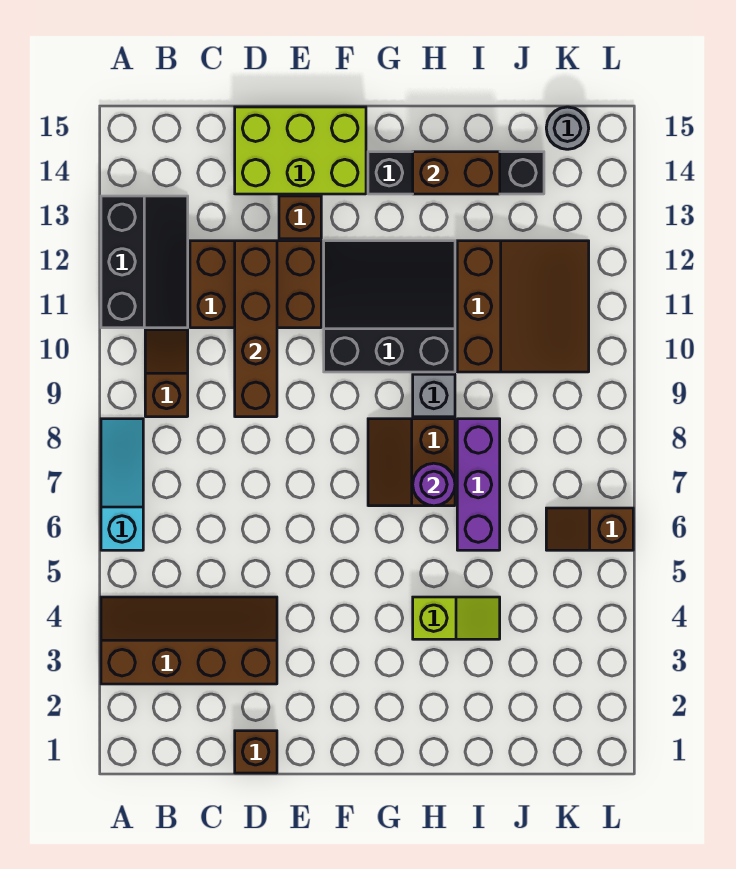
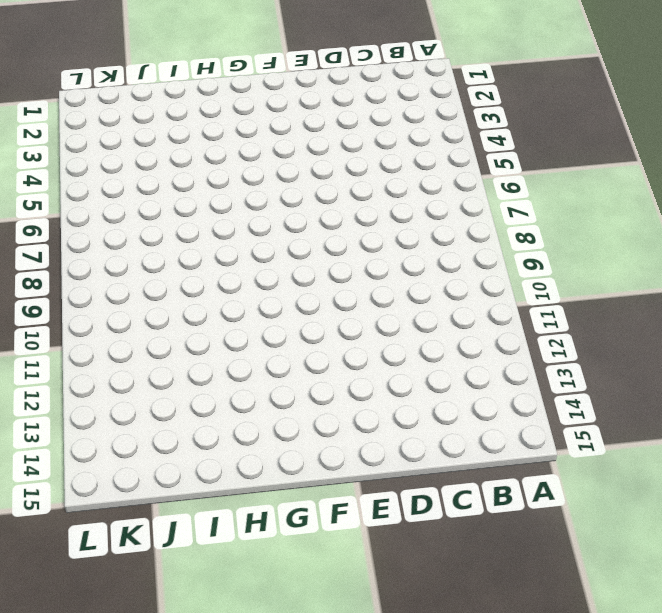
none -> brown slope A3:D4 level 1 top 3
none -> cyan slope A6:A8 level 1 top 6
none -> black slope A11:B13 level 1 top A

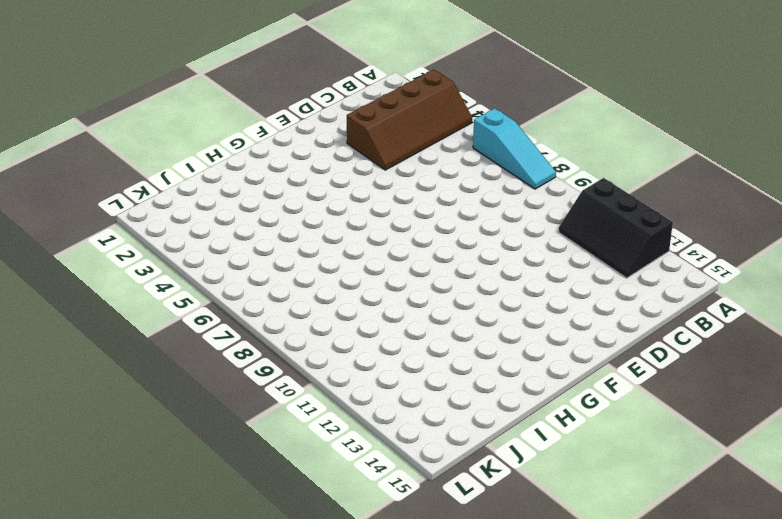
none -> brown slope B9:B10 level 1 top 9
none -> brown brick C11:E12 level 1
none -> brown brick D1 level 1

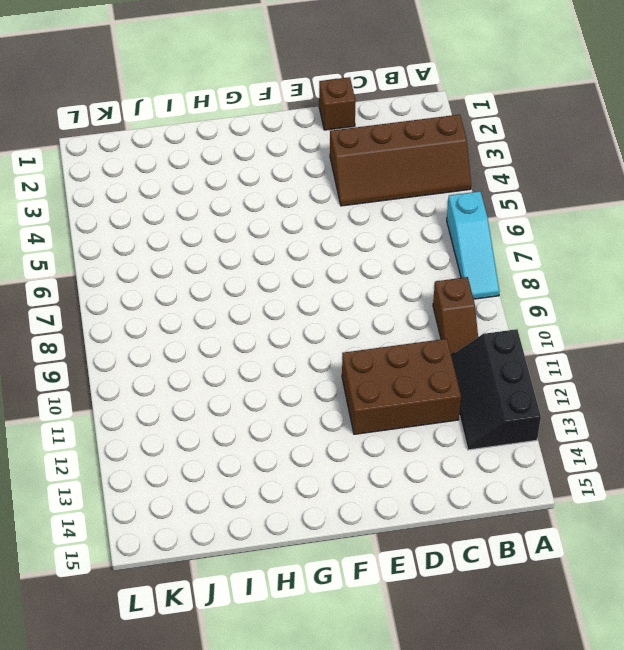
none -> lime brick D14:F15 level 1
none -> brown brick E13 level 1
none -> black slope F10:H12 level 1 top 10

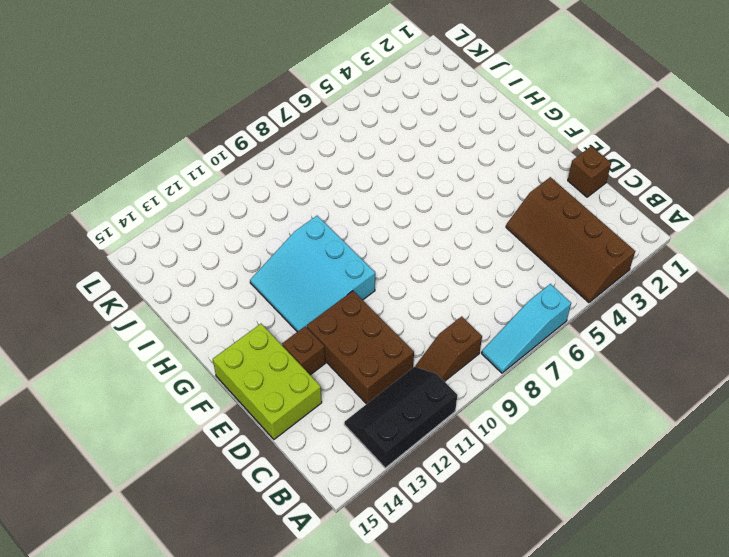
cyan slope F10:H12 level 1 top 10 -> black slope F10:H12 level 1 top 10
none -> brown slope G7:H8 level 1 top H
none -> black brick G14:J14 level 1
none -> lime slope H4:I4 level 1 top H

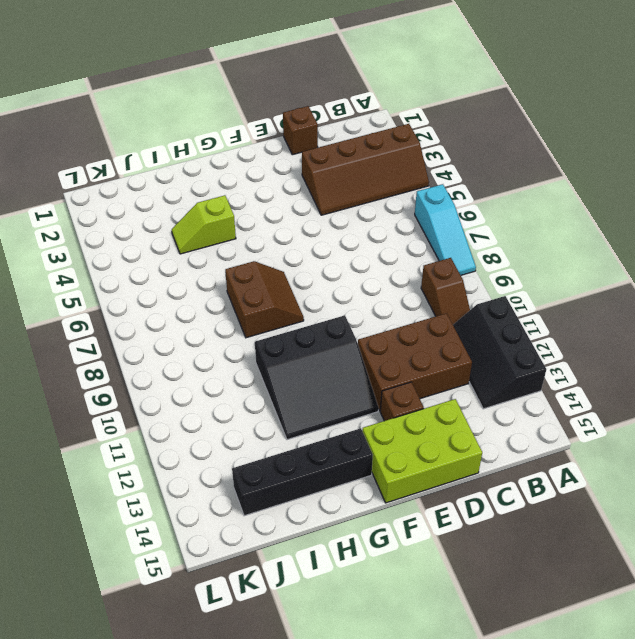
none -> grey brick H9 level 1
none -> purple brick I6:I8 level 1
none -> brown slope I10:K12 level 1 top I

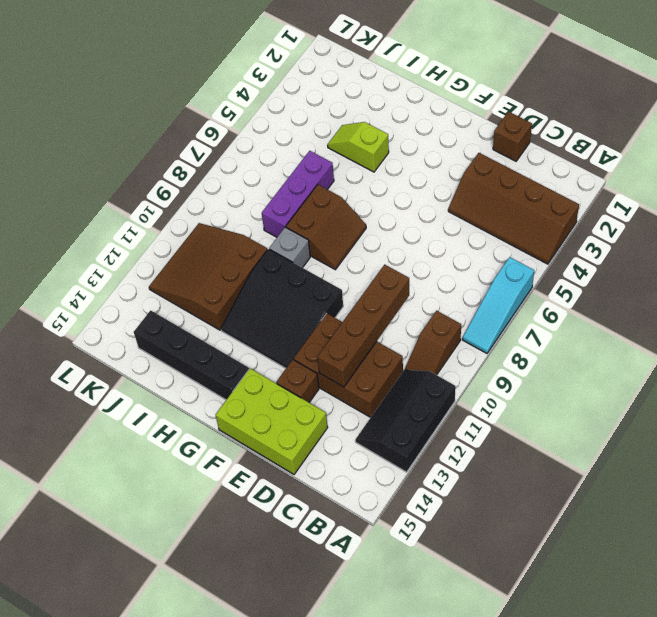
none -> brown slope K6:L6 level 1 top L
none -> grey round brick K15 level 1
none -> purple round brick H7 level 2

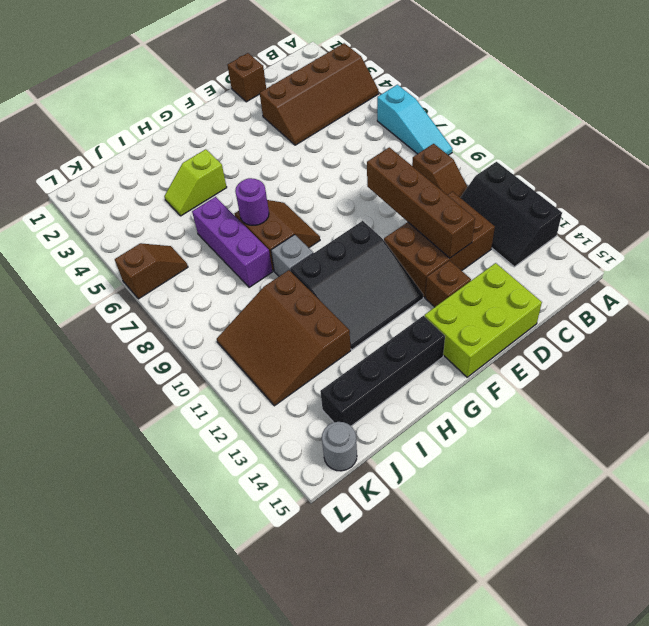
none -> brown brick H14:I14 level 2

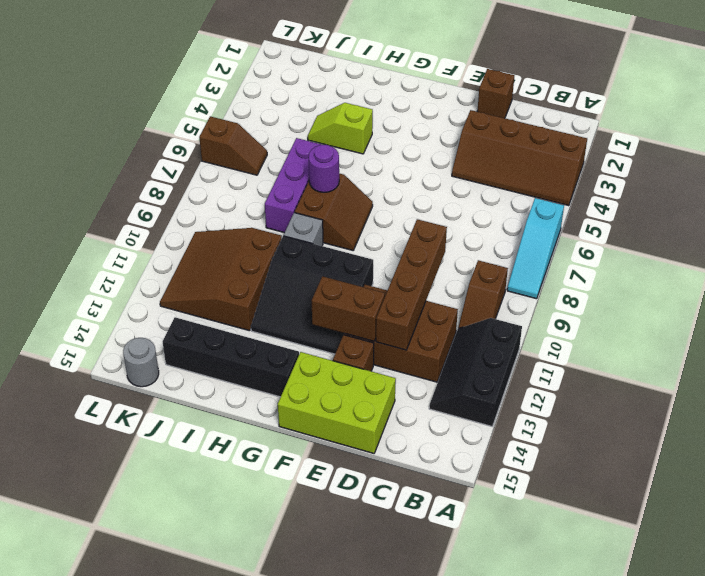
brown brick E12:F12 level 2 -> brown brick H14:I14 level 2

